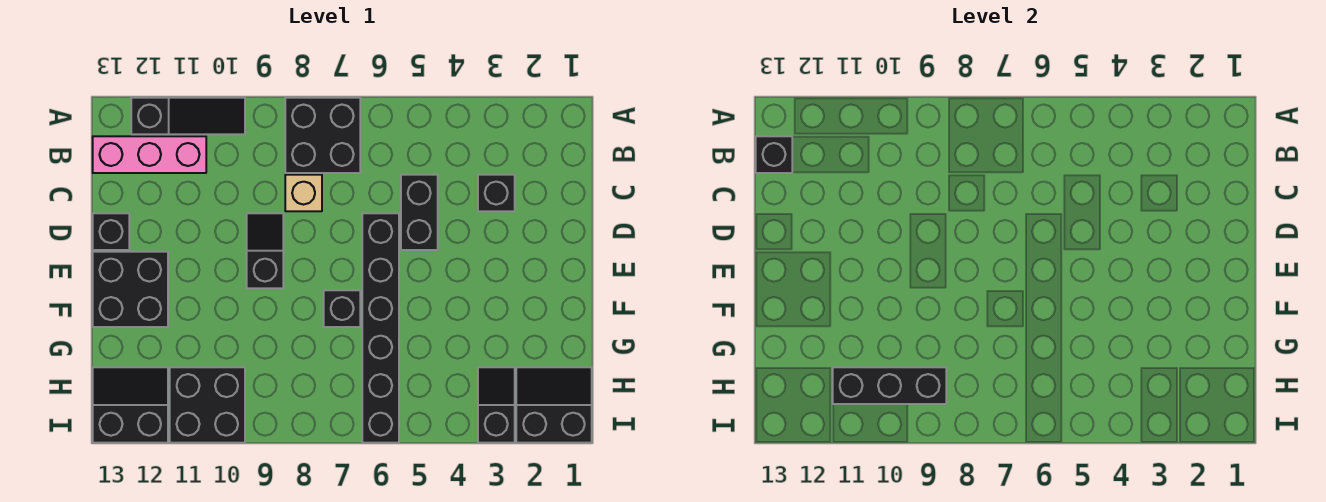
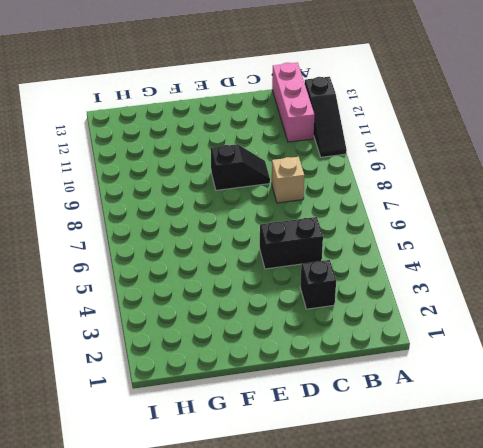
none -> black brick A7:B8 level 1
none -> black brick D6:I6 level 1
none -> black brick D13 level 1

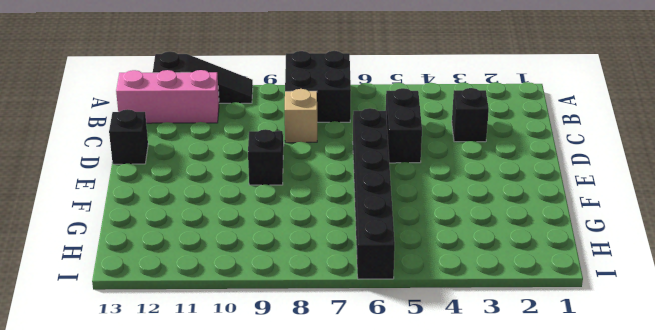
none -> black brick E12:F13 level 1
none -> black brick F7 level 1
none -> black slope H1:I2 level 1 top I

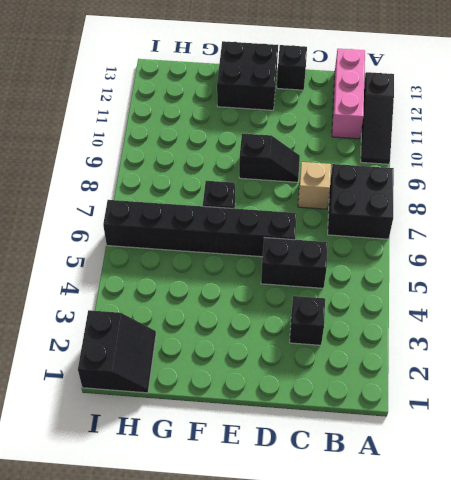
none -> black slope H3:I3 level 1 top I
none -> black brick H10:I11 level 1
none -> black slope H12:I13 level 1 top I

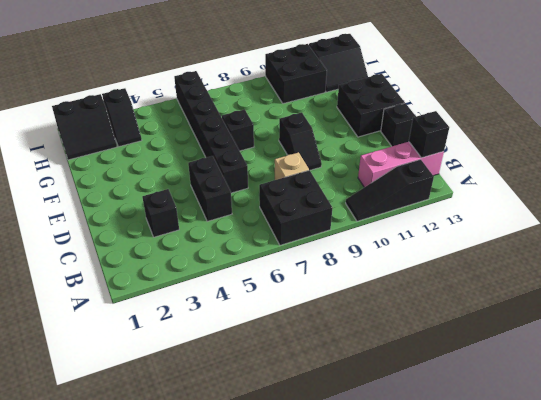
none -> black brick H9:H11 level 2

